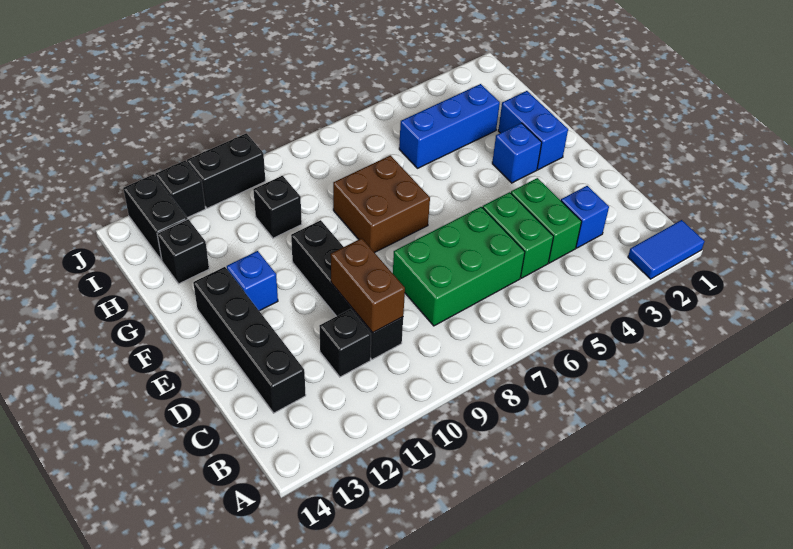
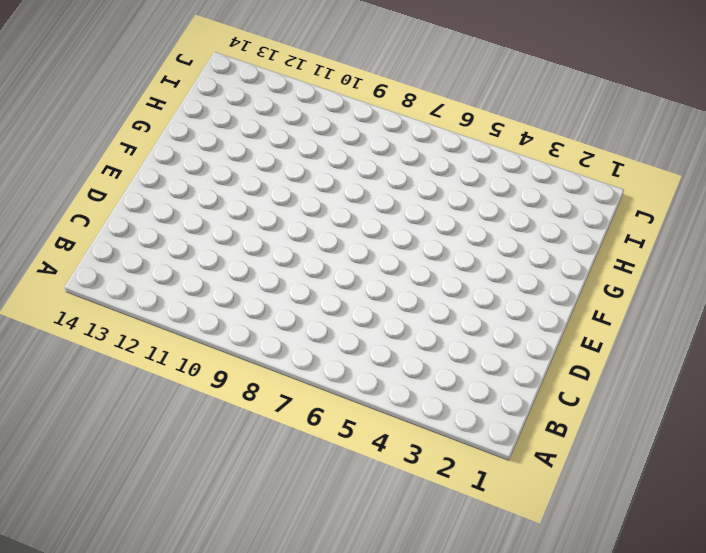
none -> blue tile A1:A2 level 1
none -> blue brick C3 level 1
none -> green brick C4:D4 level 1

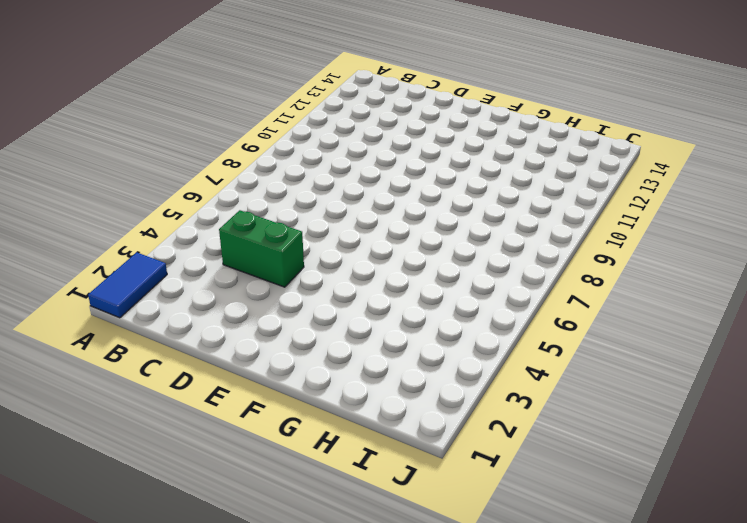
none -> blue brick C3 level 1
none -> green brick C5:D5 level 1
none -> green brick C6:D8 level 1

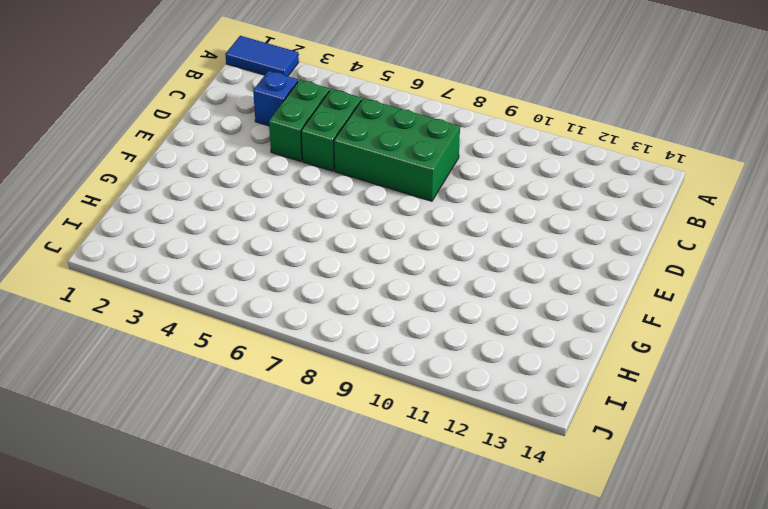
none -> black brick C10:F10 level 1
none -> black brick C11 level 1
none -> black brick C13:F13 level 1

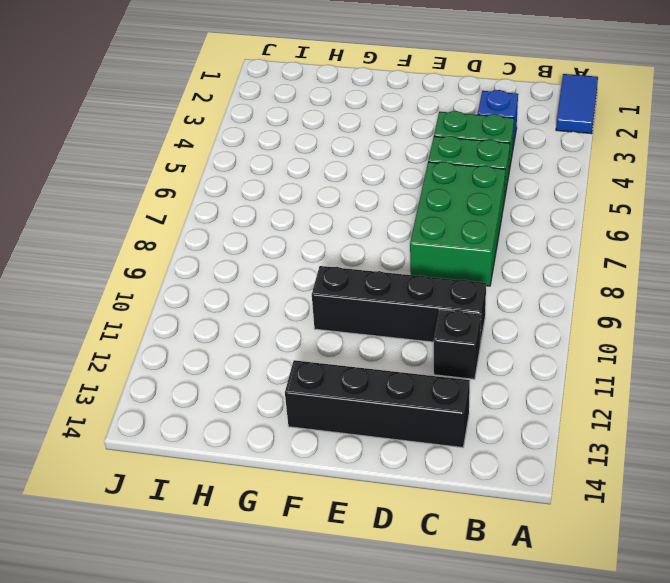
none -> blue brick F2:G2 level 1
none -> blue brick F3 level 1
none -> brown brick F7:G8 level 1

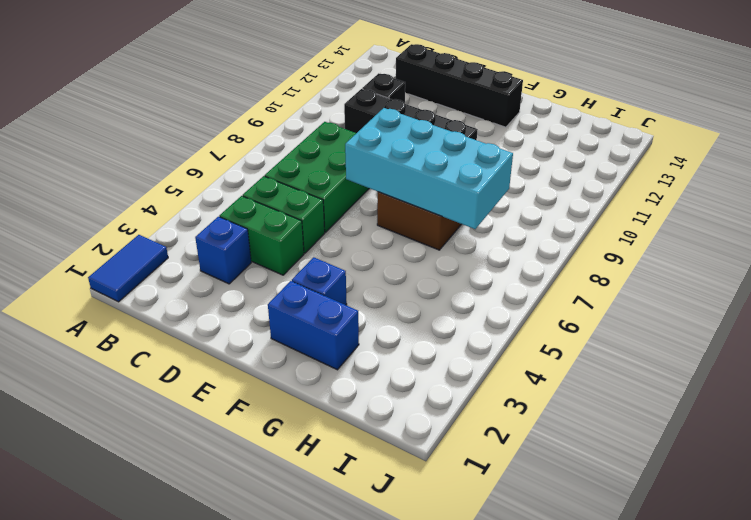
cyan brick E7:H8 level 2 -> none
none -> blue brick F12 level 1
none -> blue brick H3:H5 level 1
none -> black brick H10 level 1

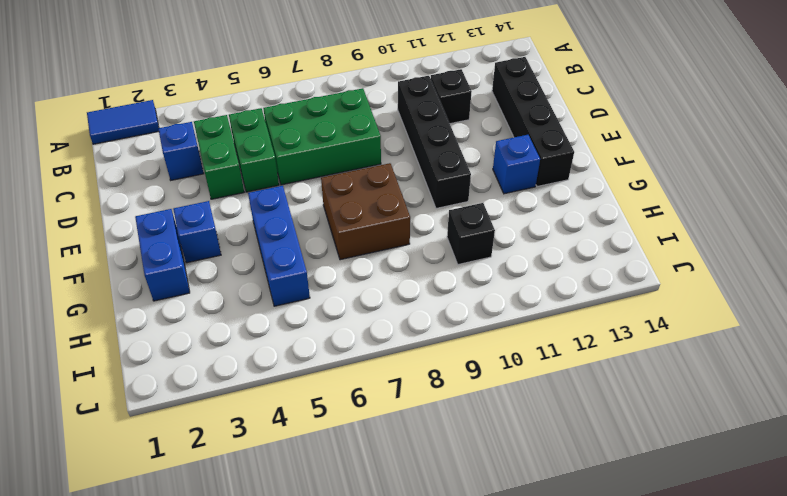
blue brick F5:H5 level 1 -> blue brick H3:H5 level 1
none -> black brick H13 level 1
none -> black brick I13:J13 level 1
none -> black brick J10:J11 level 1

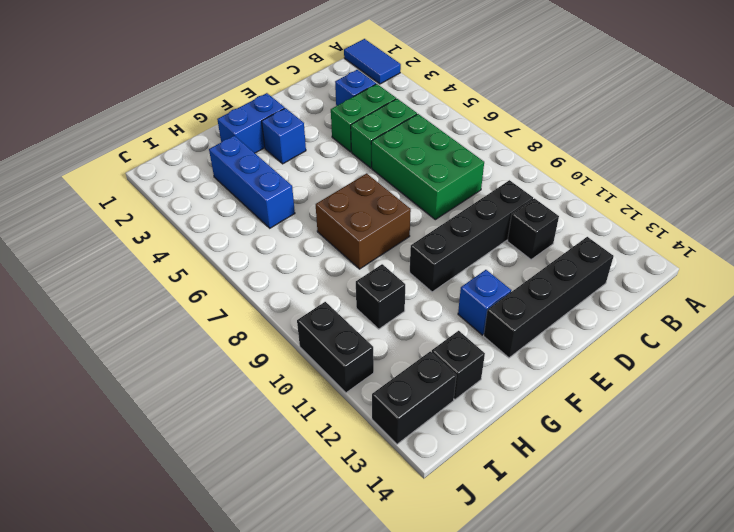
none -> black brick J12 level 1
none -> brown brick C10:D10 level 2

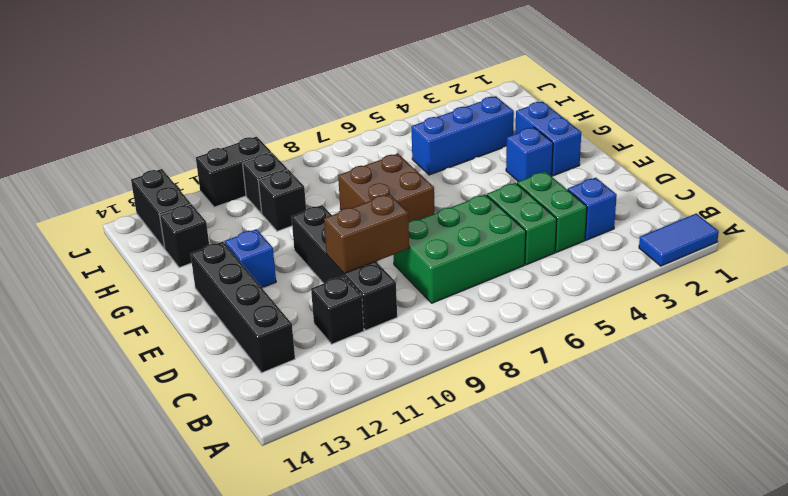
brown brick D9:D10 level 2 -> brown brick C10:D10 level 2
black brick I10 level 1 -> black brick J12 level 1

